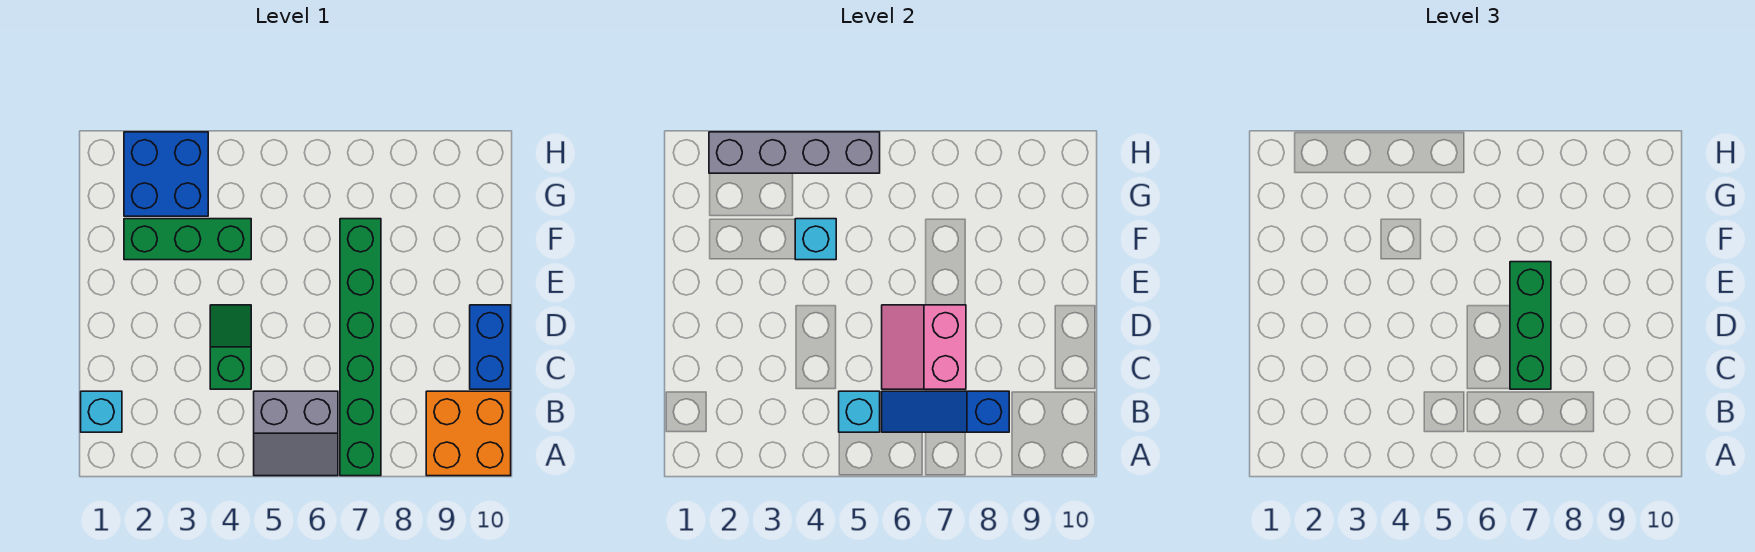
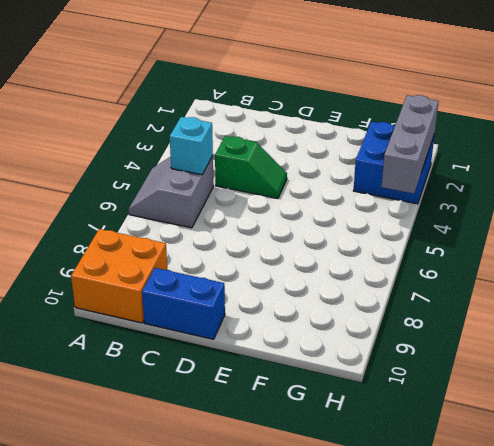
grey brick H2:H4 level 2 -> grey brick H2:H5 level 2
none -> green brick A7:F7 level 1
none -> cyan brick B1 level 1
none -> green brick F2:F4 level 1

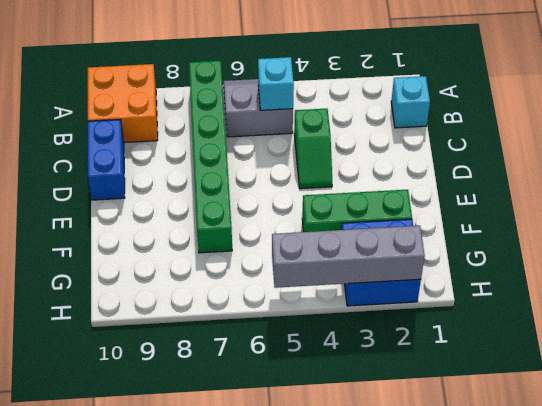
none -> blue slope B6:B8 level 2 top 8
none -> pink slope C6:D7 level 2 top 7
none -> cyan brick F4 level 2

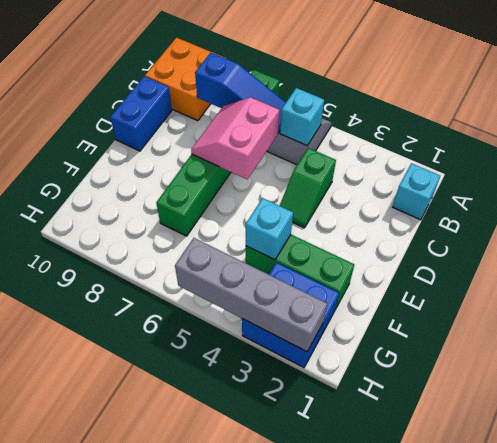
pink slope C6:D7 level 2 top 6 -> pink slope C6:D7 level 2 top 7
none -> green brick C7:E7 level 3

